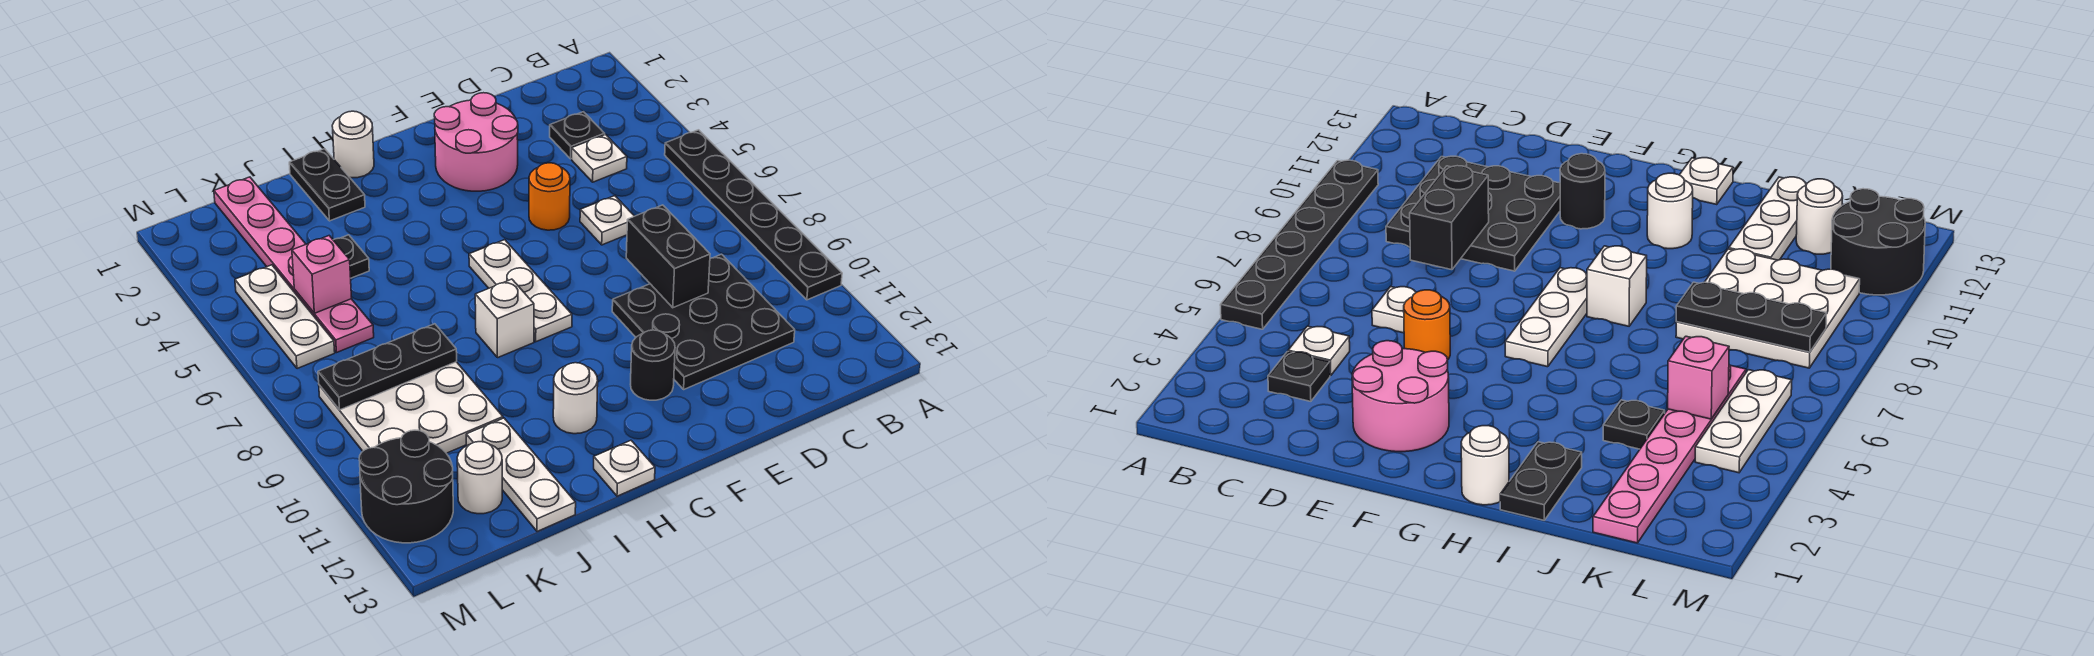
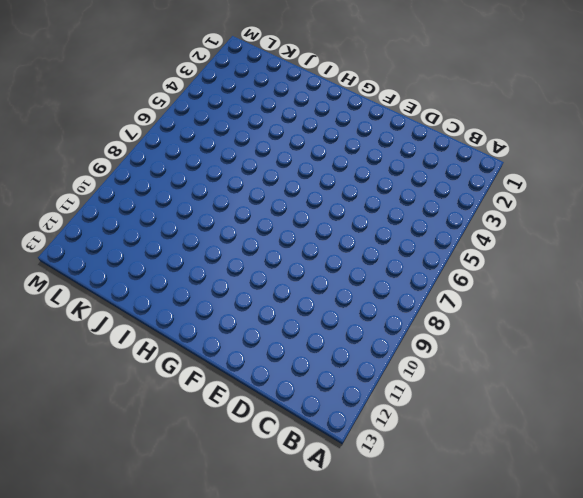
none -> black plate A5:A10 level 1
none -> black plate C3 level 1
none -> white plate C4 level 1

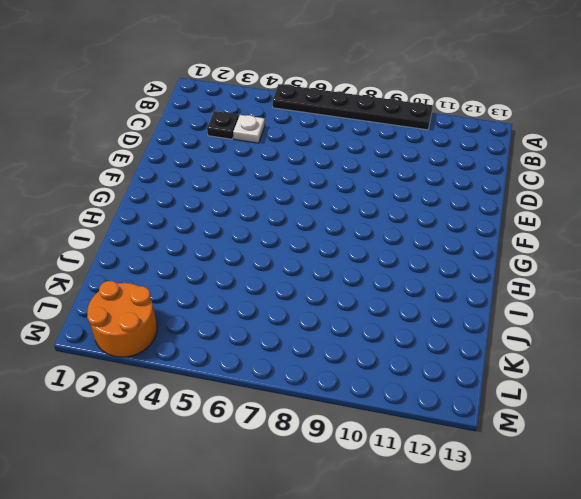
orange round brick L2:M3 level 1 -> none
none -> black plate C9:E11 level 1
none -> white plate D6 level 1
none -> pink round brick E2:F3 level 1

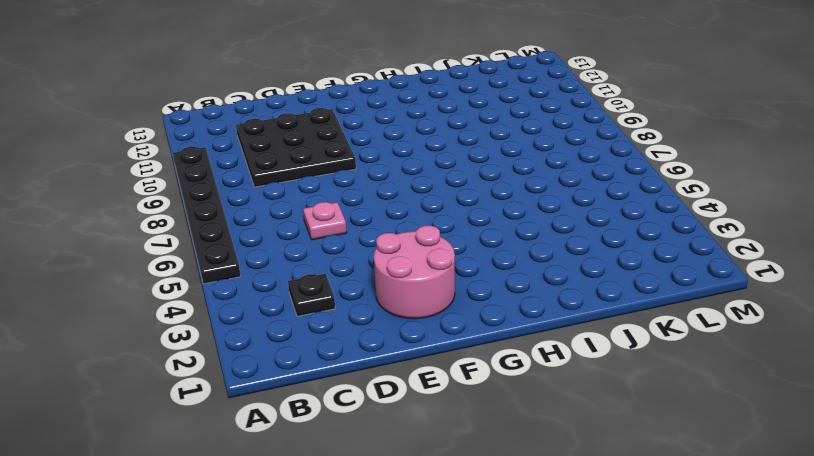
pink plate D6 level 1 -> white plate D6 level 1
none -> white plate C4 level 1
none -> orange round brick E5 level 1
none -> black round brick F11 level 1

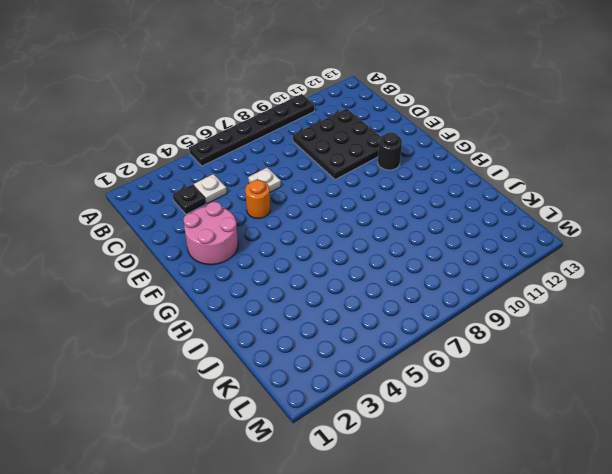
none -> white plate G6:G8 level 1
none -> white round brick H1 level 1
none -> white brick H8 level 1

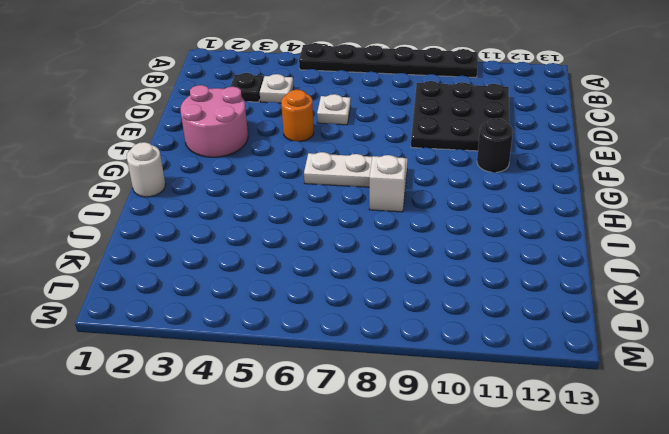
none -> white round brick H11 level 1
none -> white plate H13 level 1
none -> black plate I1:I2 level 1

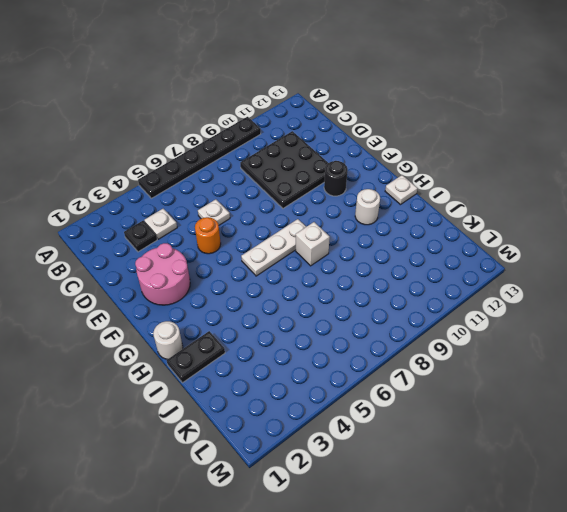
none -> black plate J4 level 1
none -> white plate J8:L10 level 1
none -> white plate J11:J13 level 1

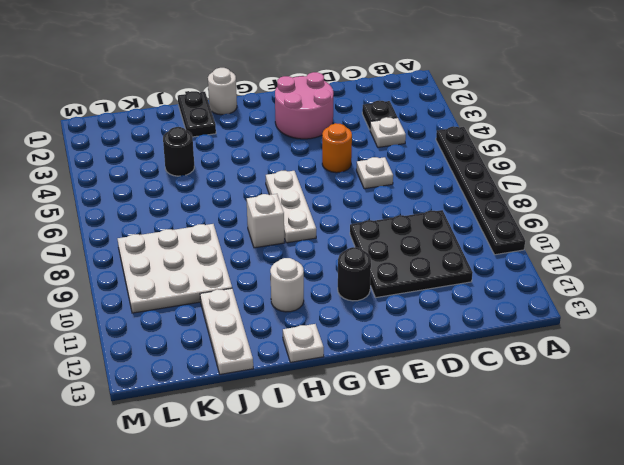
black round brick J4 level 1 -> black plate J4 level 1
none -> pink plate K1:K6 level 1
none -> white round brick K12 level 1
none -> white plate L4:L6 level 1

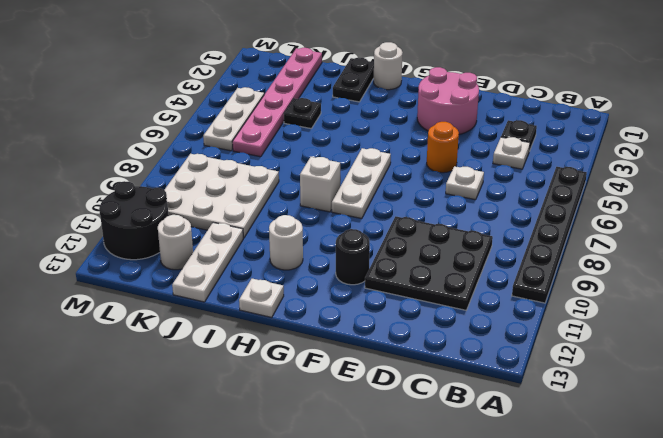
none -> black brick D8:D9 level 2
none -> black plate J8:L8 level 2
none -> pink brick K5 level 2

